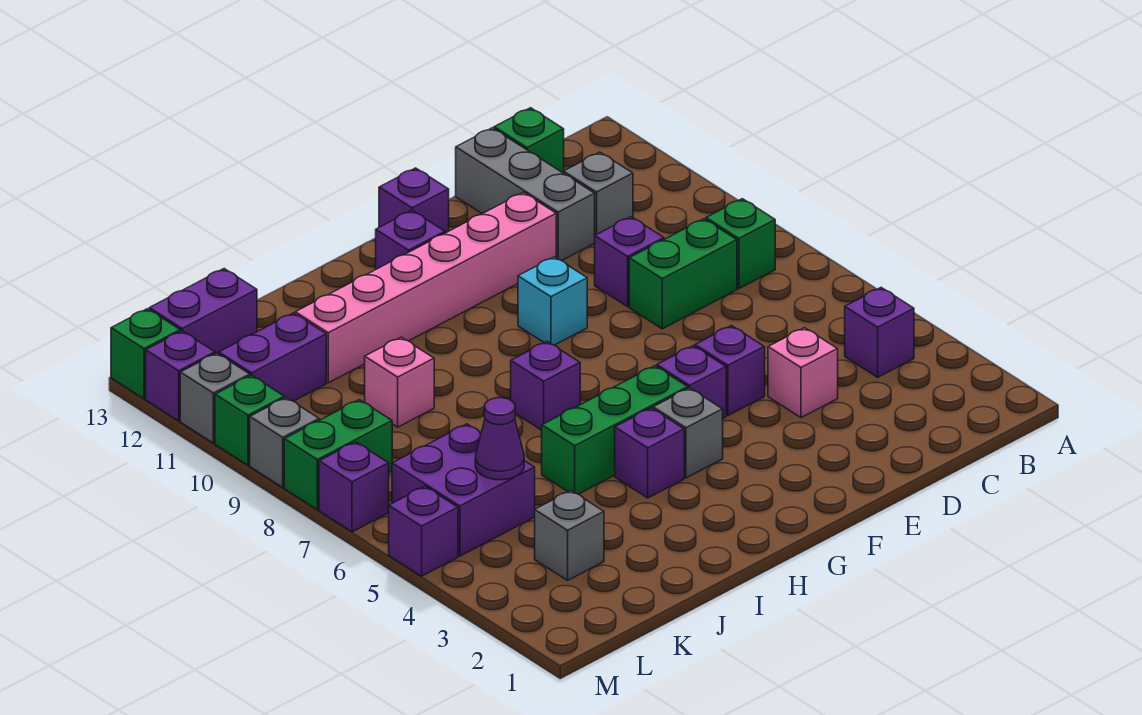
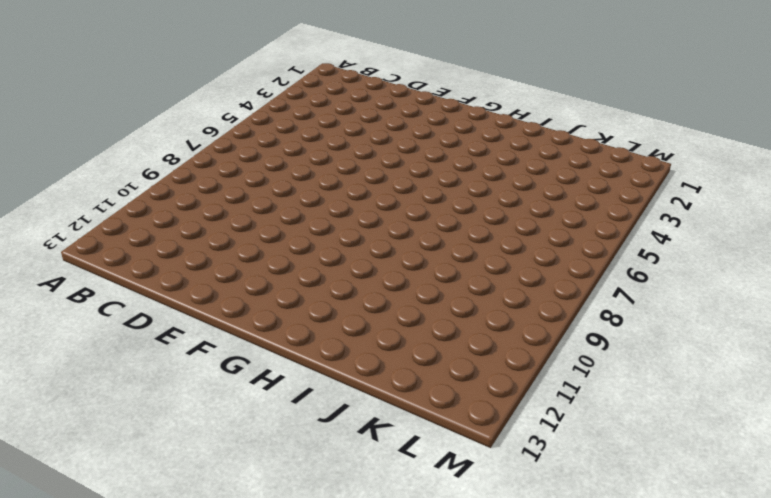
none -> purple brick B4 level 1
none -> green brick B8 level 1
none -> green brick C8:D8 level 1
none -> grey brick C11 level 1

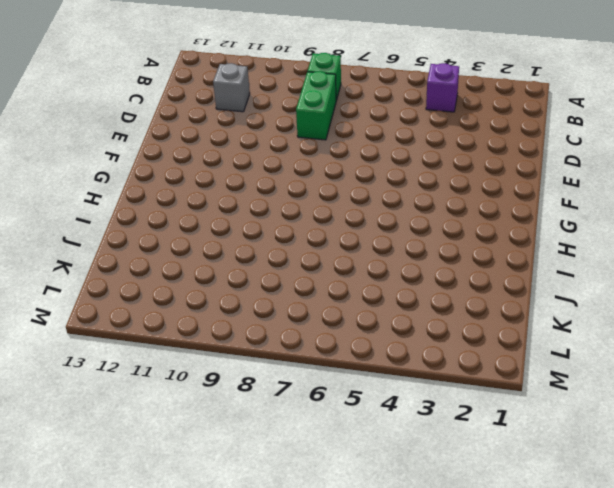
none -> green brick C13 level 1
none -> pink brick D4 level 1
none -> purple brick D9 level 1
none -> grey brick D11:D13 level 1

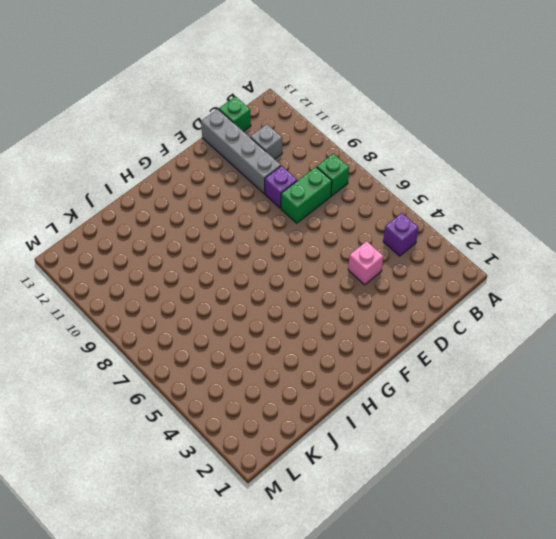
grey brick D10:D13 level 1 -> grey brick D11:D13 level 1
none -> purple brick E5 level 1
none -> pink brick E11:J11 level 1
none -> purple brick F5 level 1
none -> cyan brick F9 level 1

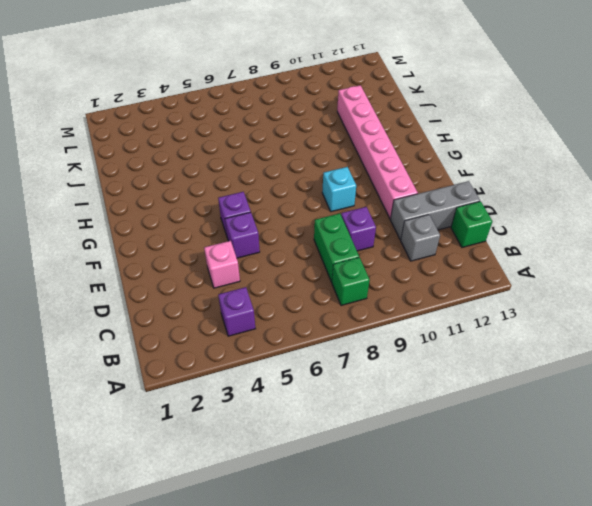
none -> purple brick F13 level 1
none -> grey brick G4 level 1
none -> green brick G5:I5 level 1
none -> purple brick G12 level 1

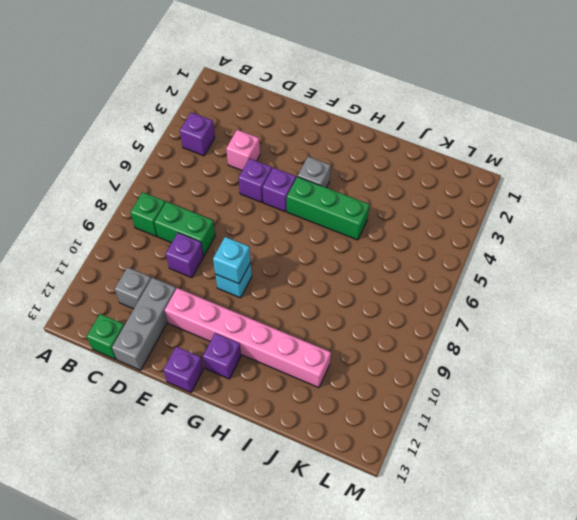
cyan brick F9 level 2 -> none
none -> purple brick H4 level 1
none -> purple brick H7 level 1
none -> pink brick J9 level 1
none -> grey brick K3 level 1

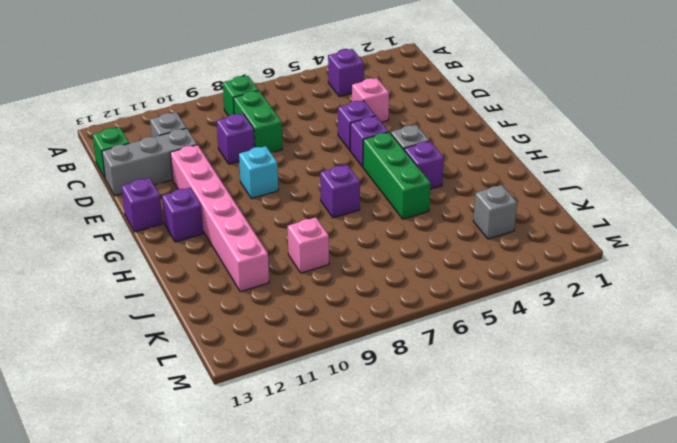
none -> purple brick K5:L6 level 1
none -> purple brick K11:L11 level 1
none -> purple brick K13:L13 level 1
none -> green brick L8:M8 level 1

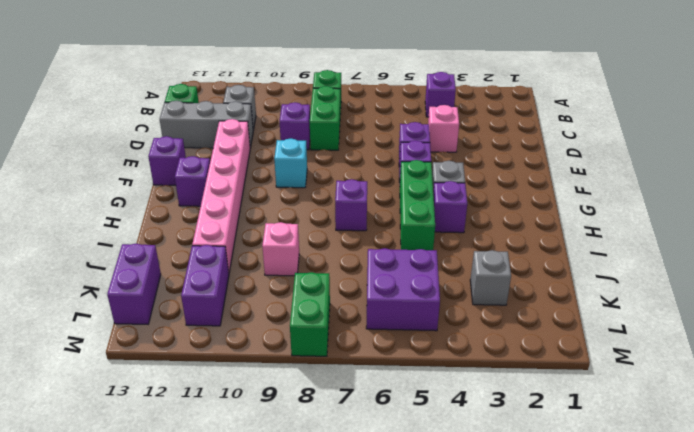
none -> purple brick M5 level 1
none -> purple brick M7 level 1
none -> grey brick M9 level 1
none -> green brick M10 level 1

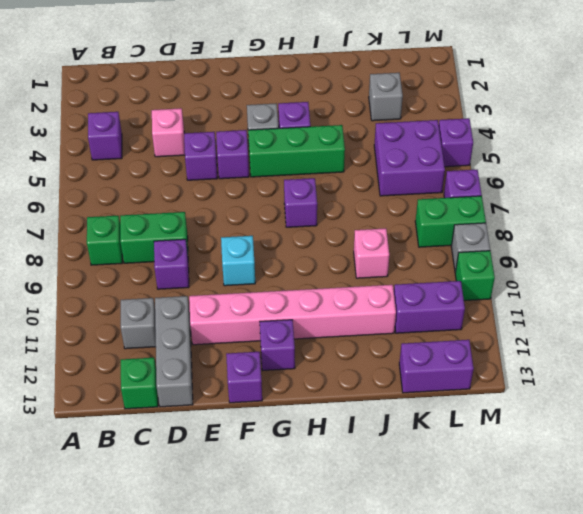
none -> grey brick M11 level 1
none -> purple brick M12 level 1
none -> green brick M13 level 1
none -> purple cone K5 level 2

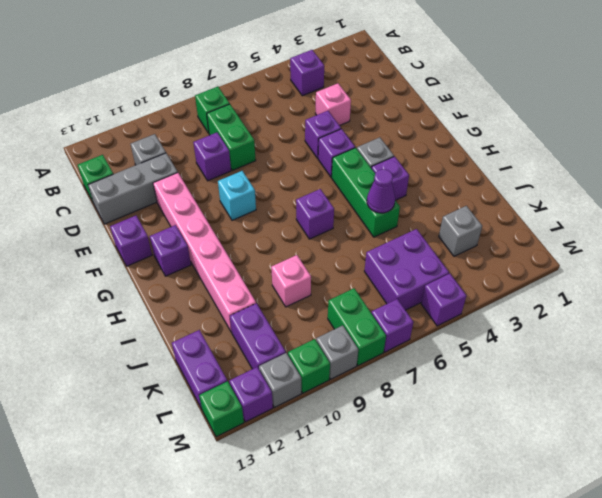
purple cone I5 level 2 -> purple cone K5 level 2

